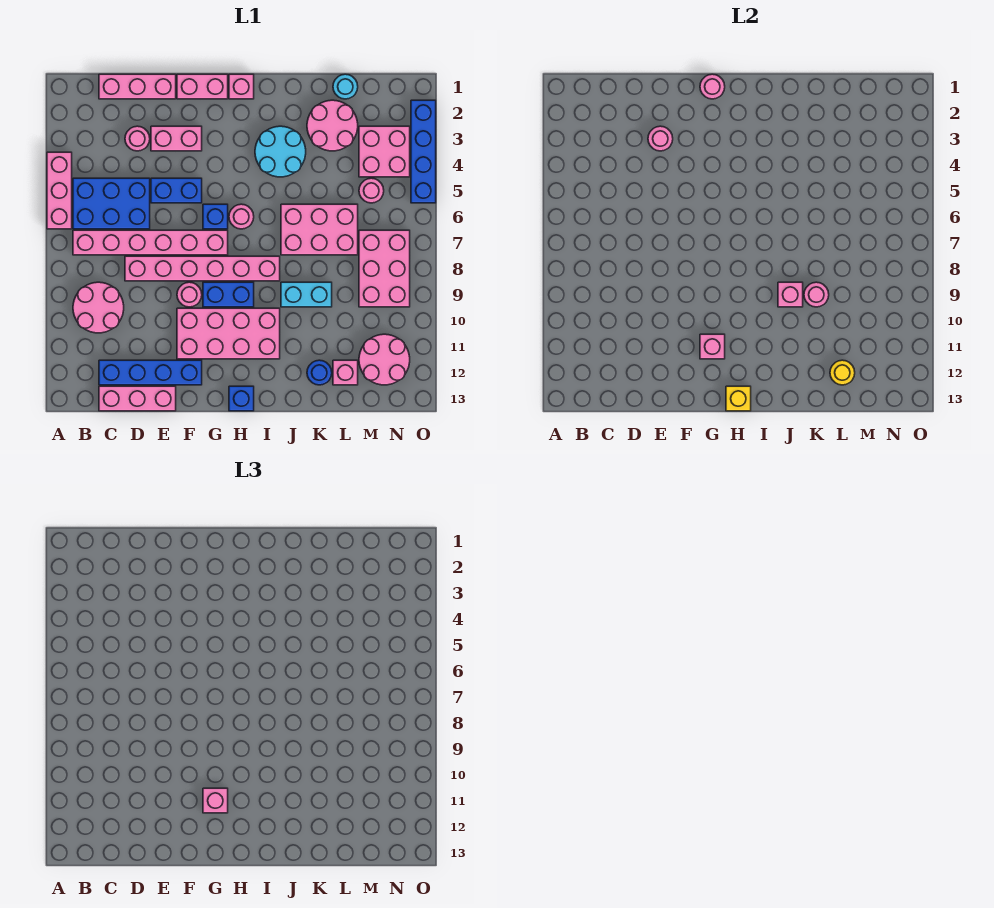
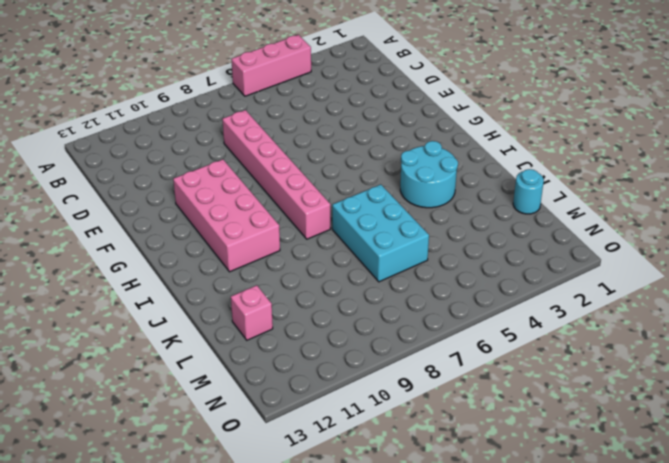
cyan brick J6:L7 level 1 -> pink brick J6:L7 level 1
none -> blue brick B5:D6 level 1
none -> pink brick B7:G7 level 1
none -> pink round brick B9:C10 level 1
none -> pink brick C1:E1 level 1

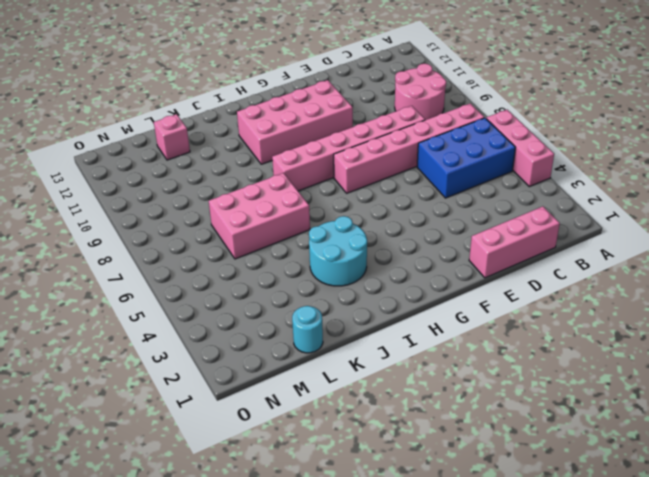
none -> blue brick C12:F12 level 1
none -> pink brick C13:E13 level 1
none -> pink round brick D3 level 1
none -> pink brick E3:F3 level 1

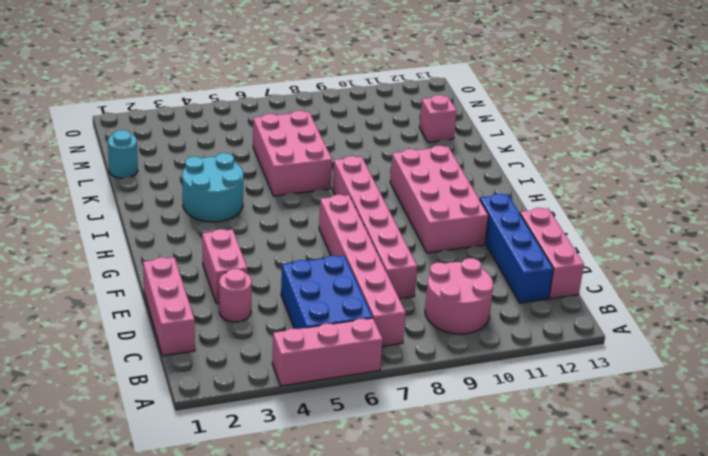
none -> blue brick E5:F5 level 1
none -> pink brick F1:G1 level 1
none -> pink round brick F9 level 1
none -> blue brick G6 level 1

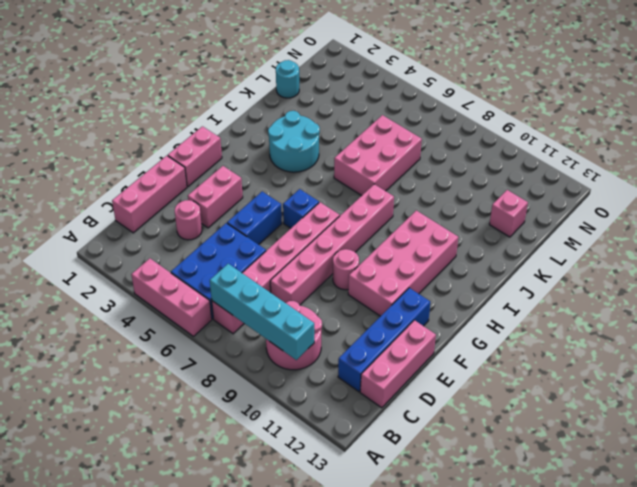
cyan brick B7:B10 level 2 -> none
none -> blue brick G9:H9 level 1
none -> pink brick H1 level 1
none -> pink round brick H6 level 1
none -> blue brick H13 level 1

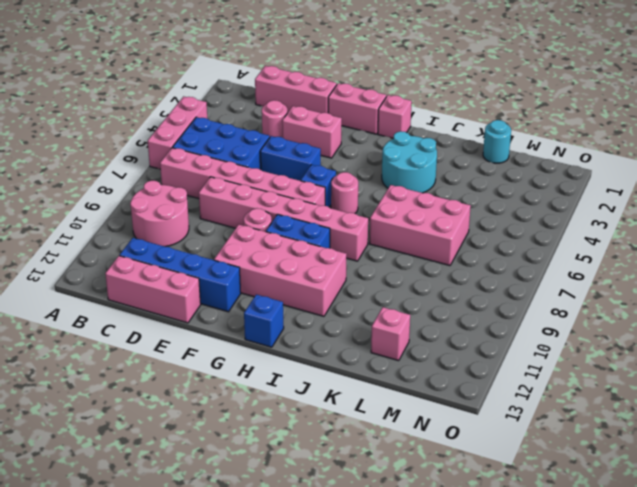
none -> cyan brick J9:K9 level 1
none -> pink round brick K2:L3 level 1
none -> blue round brick K12 level 1
none -> pink brick M3:N4 level 1

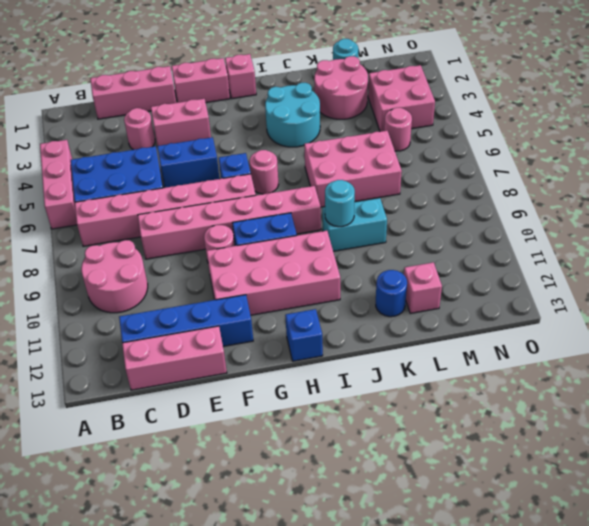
cyan round brick J9 level 2 -> pink brick J9 level 2
none -> pink brick M7:N9 level 1
none -> pink round brick M11:N12 level 1
none -> blue brick O2:O5 level 1
none -> pink round brick E3 level 2

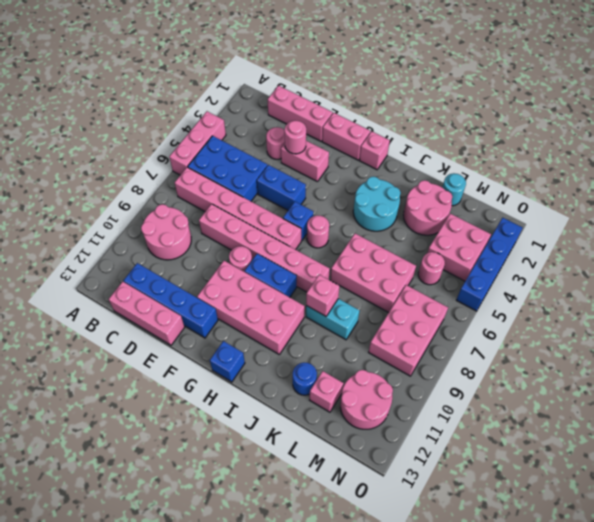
none -> pink round brick G1 level 2
none -> pink brick G11 level 2
none -> yellow brick H13 level 2
none -> pink round brick K9 level 2

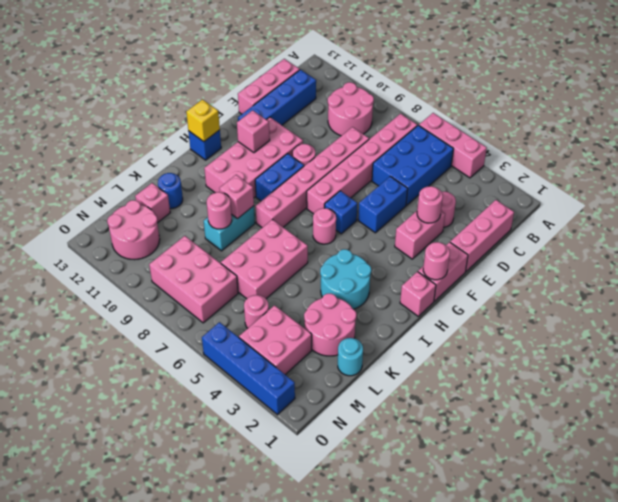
none -> yellow round brick L12 level 2
none -> pink brick G11 level 3

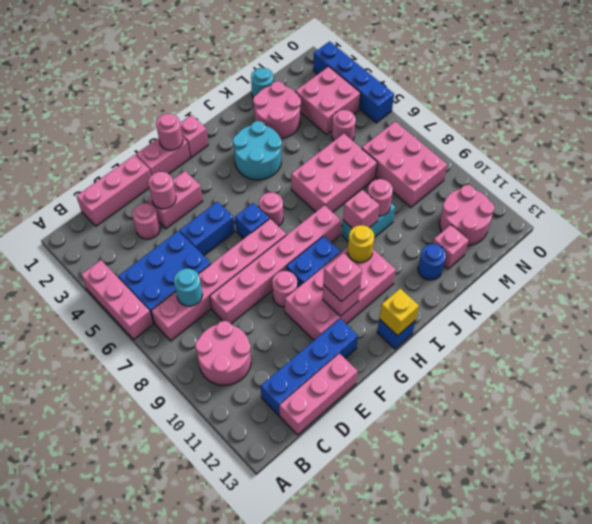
cyan round brick C7 level 2 -> none
yellow round brick I10 level 2 -> yellow round brick L12 level 2

